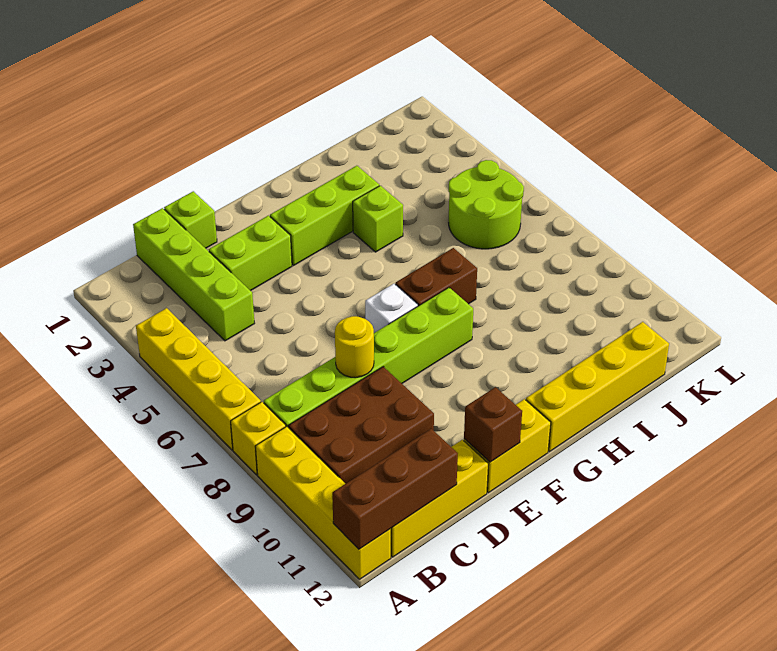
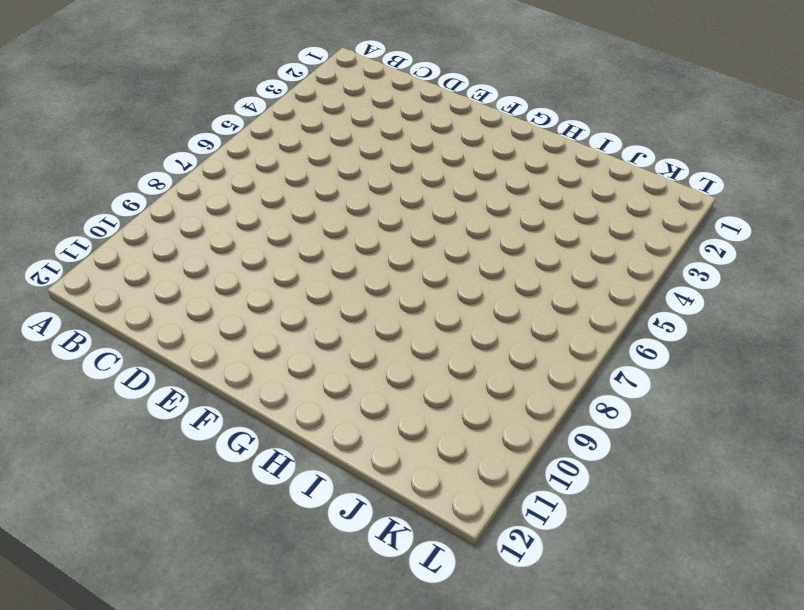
none -> yellow brick A4:A7 level 1
none -> yellow brick A8 level 1
none -> yellow brick A9:A12 level 1

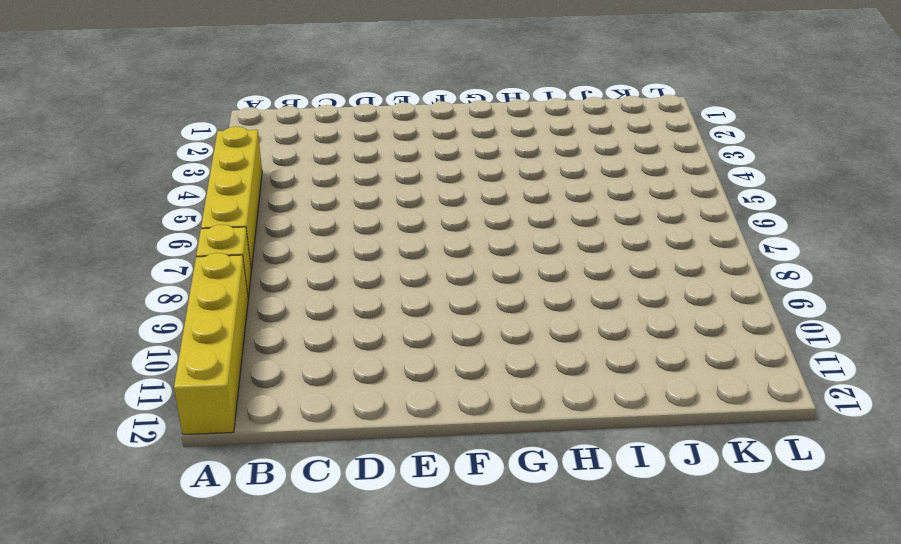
none -> lime brick B8:G8 level 1
none -> brown brick B9:D10 level 1
none -> yellow brick B12:D12 level 1

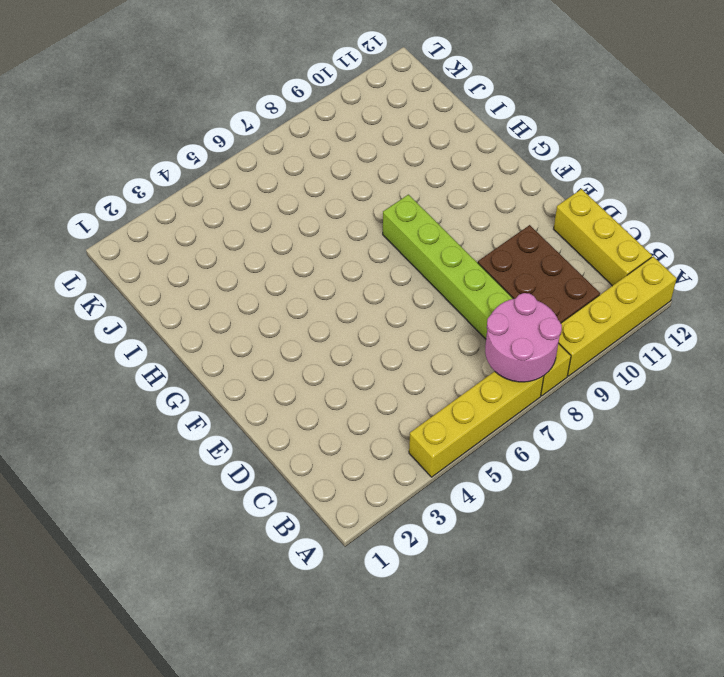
pink round brick A7:B8 level 2 -> none
none -> lime brick C1:C4 level 1
none -> lime brick D1 level 1
none -> lime brick D3:E3 level 1

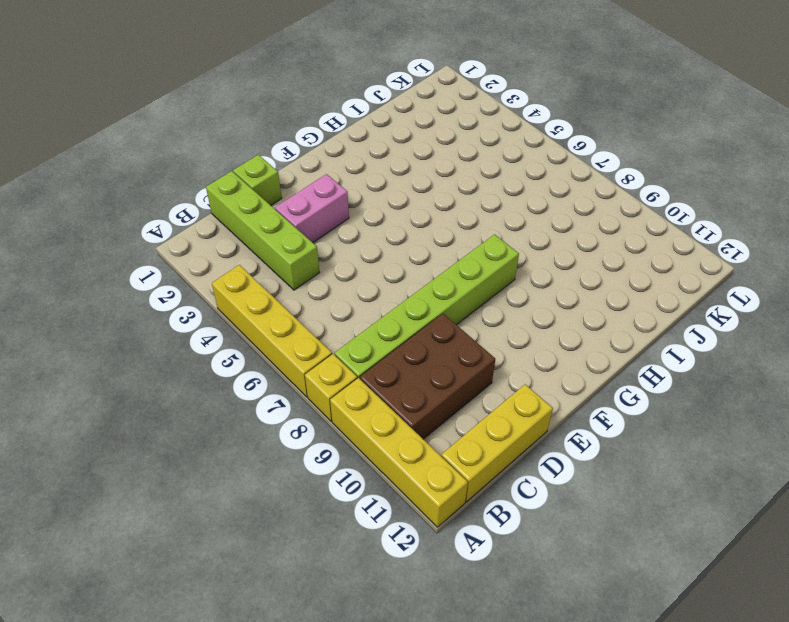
pink brick D3:E3 level 1 -> lime brick D3:E3 level 1
none -> yellow brick E12:F12 level 1
none -> lime brick F3:H3 level 1
none -> white brick F7 level 1

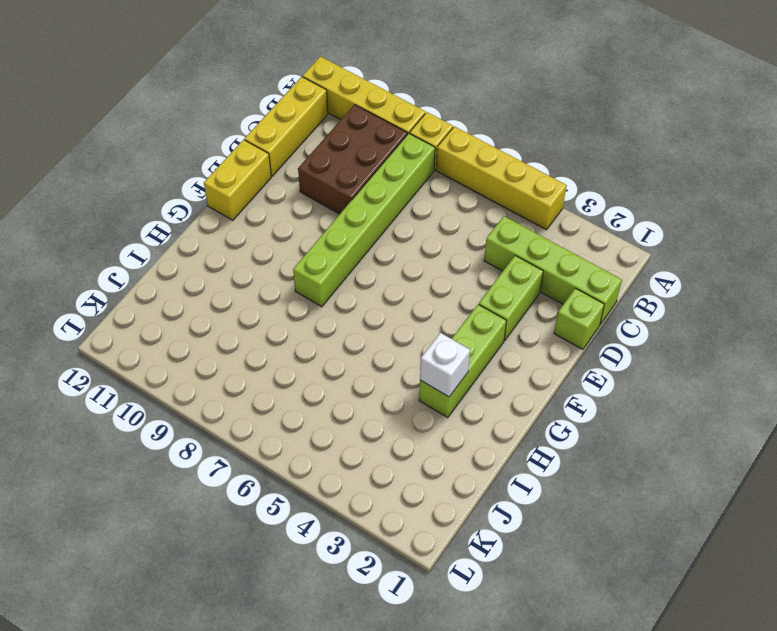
white brick H3 level 2 -> white brick F7 level 1
none -> brown brick G7:H7 level 1
none -> yellow brick G12:J12 level 1
none -> lime brick H4 level 1

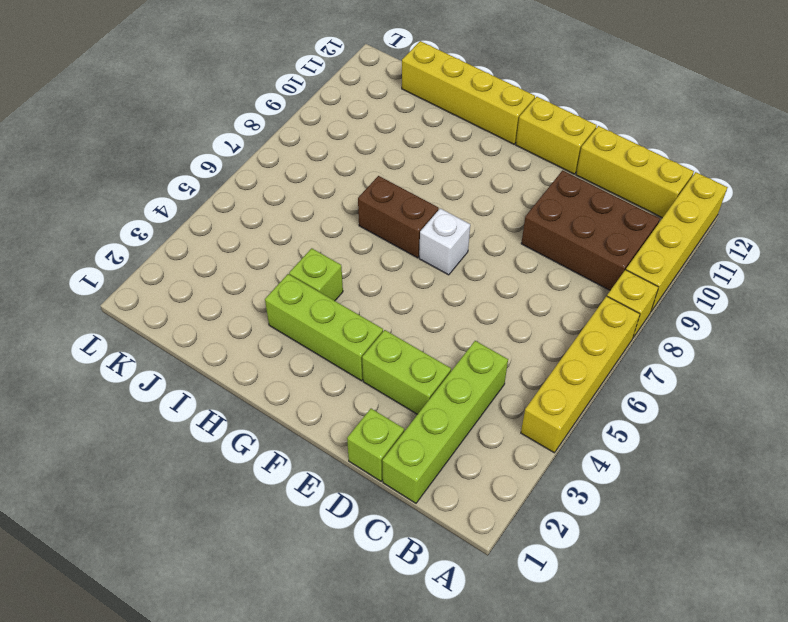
none -> lime brick B8:G8 level 1
none -> lime round brick J5:K6 level 1
none -> brown brick A12:C12 level 2

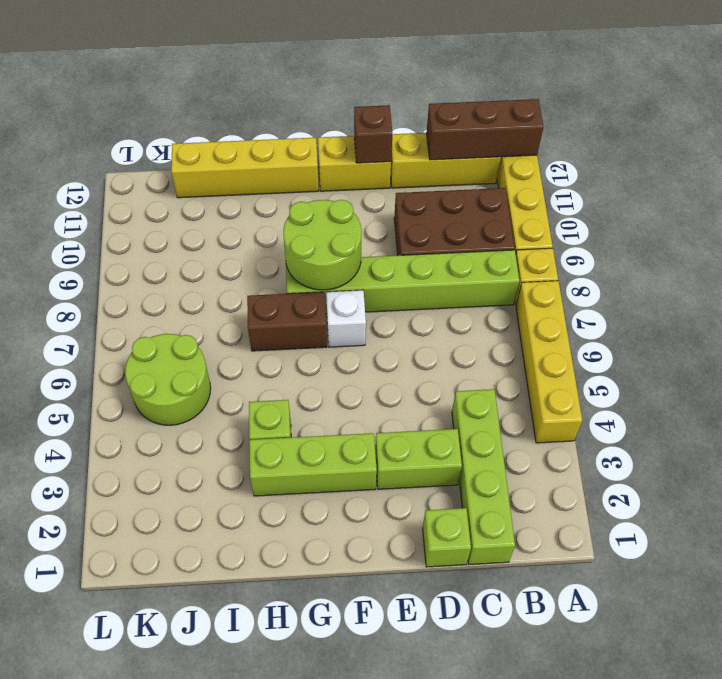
lime round brick F8:G9 level 2 -> none
none -> yellow round brick D8 level 2

